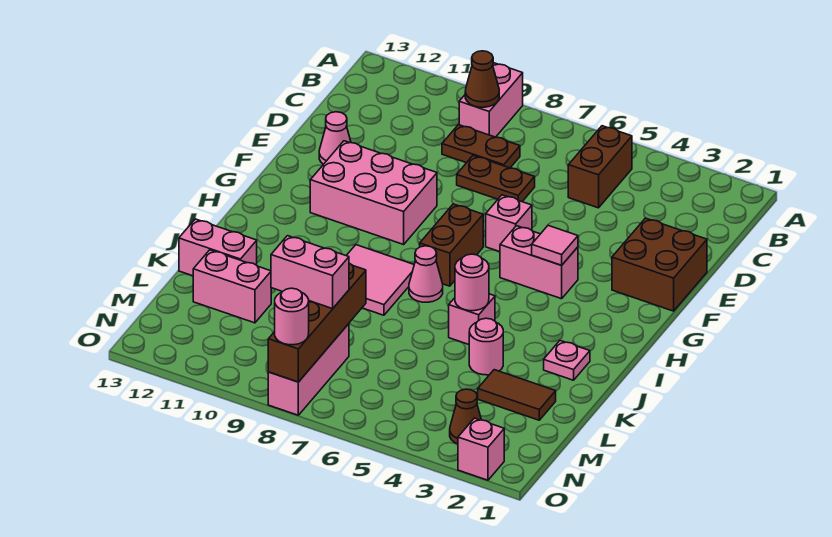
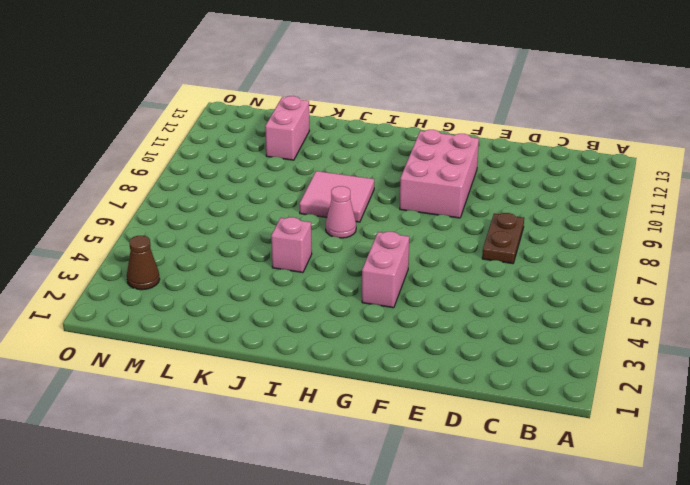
none -> pink brick A9:B9 level 1
none -> brown brick B5:C5 level 1
none -> brown plate C8:C9 level 1

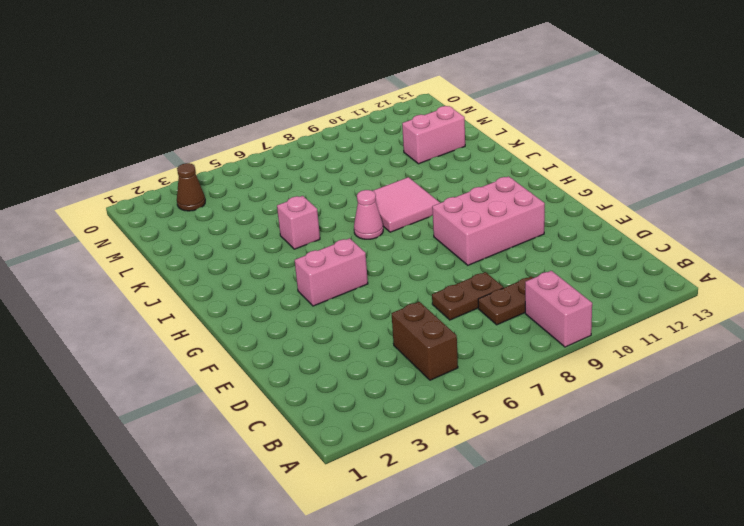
none -> brown brick E1:F2 level 1
none -> pink cone E12 level 1
none -> pink brick F6 level 1

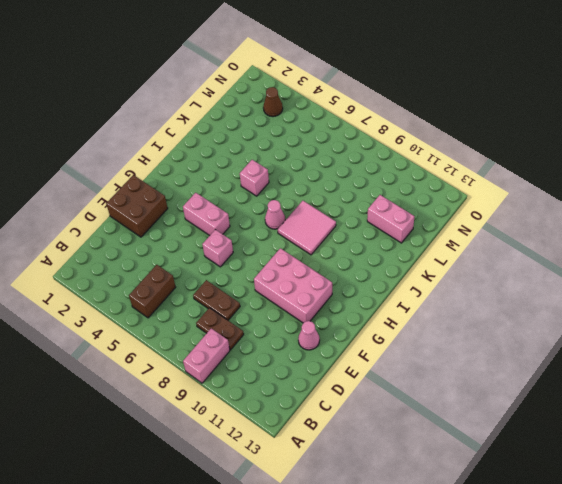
none -> brown brick G7:H7 level 1
none -> pink plate J2 level 1
none -> pink round brick K4 level 1

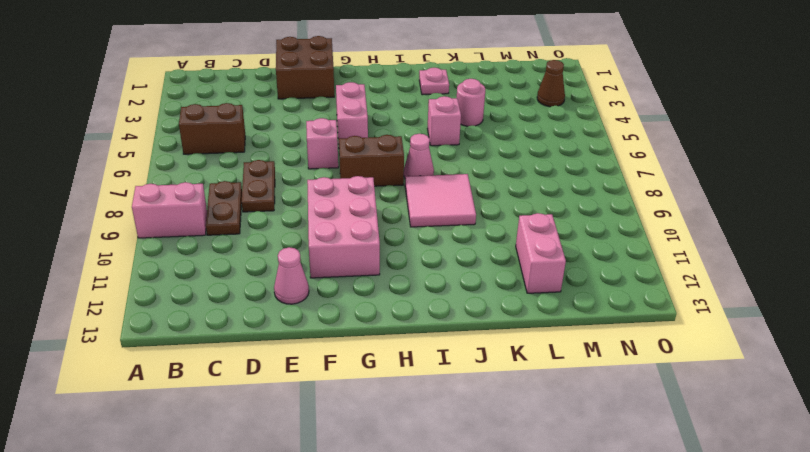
none -> pink brick K12:K13 level 1
none -> brown tile L2:L3 level 1
none -> pink brick M8:O8 level 1

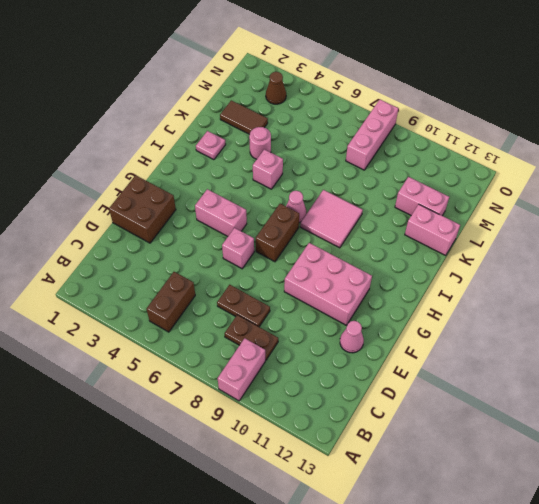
none -> pink brick O2 level 1
none -> brown cone B9 level 2
none -> pink tile G4 level 2

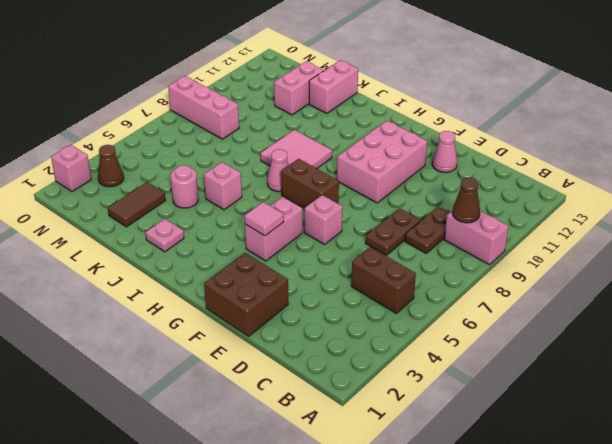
none -> pink round brick J5 level 2
none -> brown brick L8:O8 level 2
none -> pink brick M8:M9 level 3

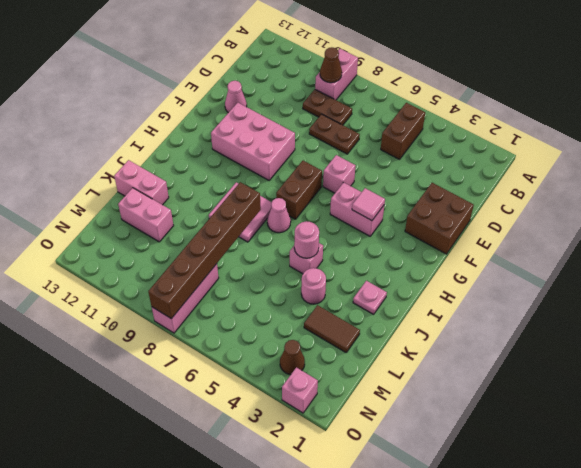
brown brick J8:O8 level 2 -> brown brick L8:O8 level 2
none -> pink brick M8:M9 level 3
none -> pink round brick O8 level 3

